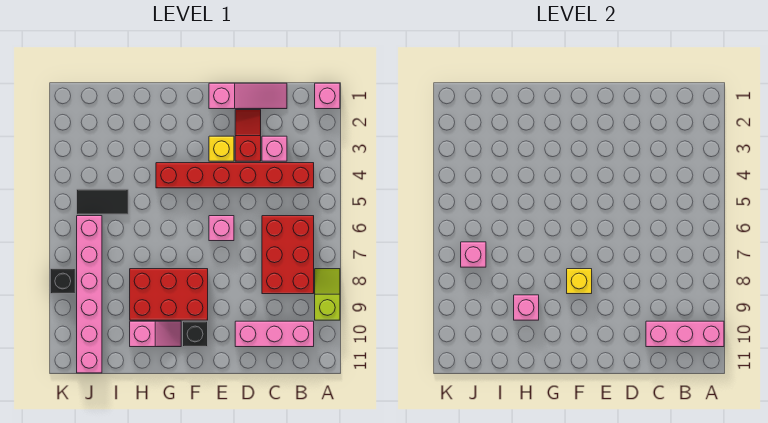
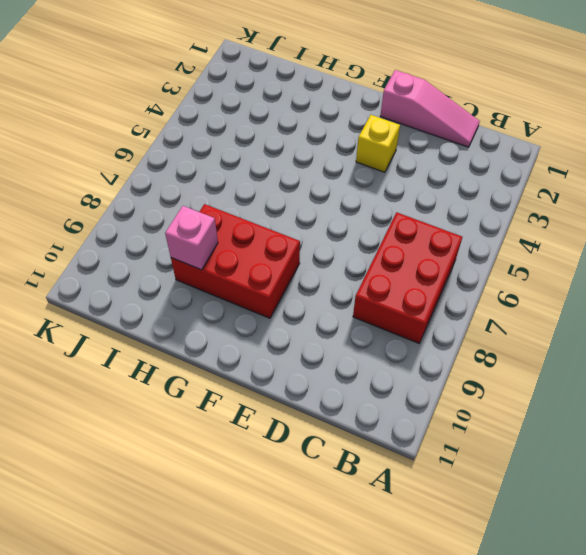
none -> pink brick A1 level 1
none -> lime slope A8:A9 level 1 top 9
none -> red brick B4:G4 level 1

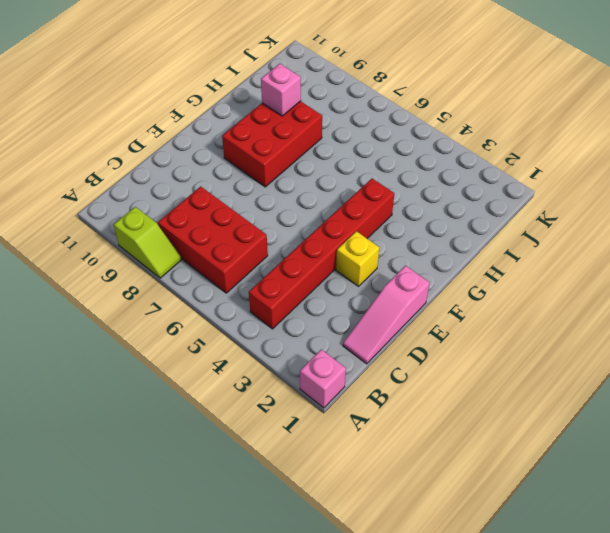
none -> pink brick B10:D10 level 1
none -> pink brick C3 level 1
none -> red slope D2:D3 level 1 top 3

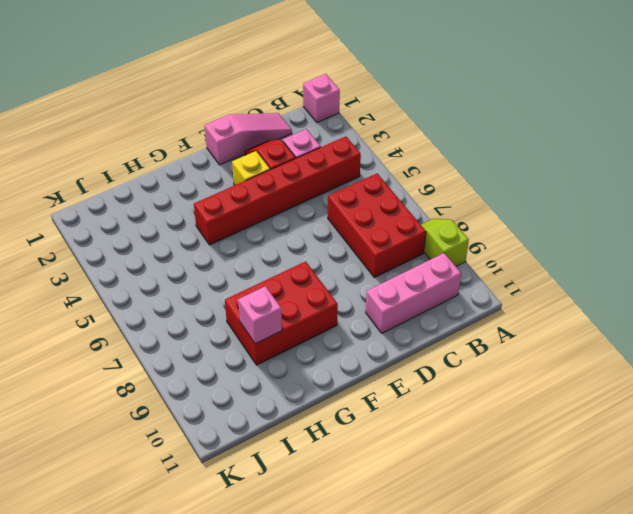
none -> pink brick E6 level 1
none -> black brick F10 level 1
none -> pink slope G10:H10 level 1 top H

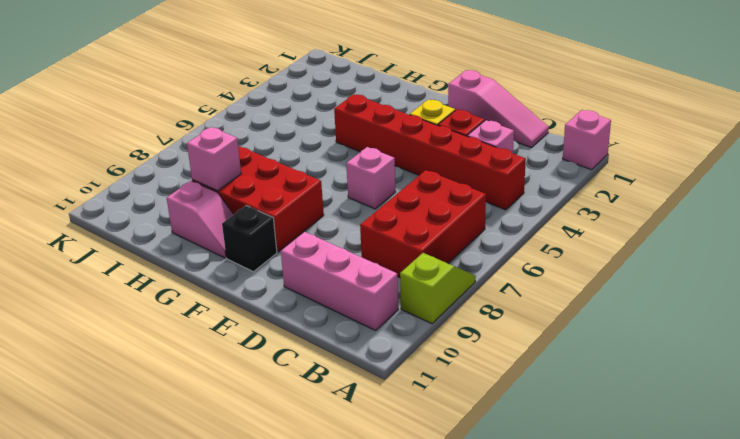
none -> black tile I5:J5 level 1
none -> pink brick J6:J11 level 1
none -> black brick K8 level 1

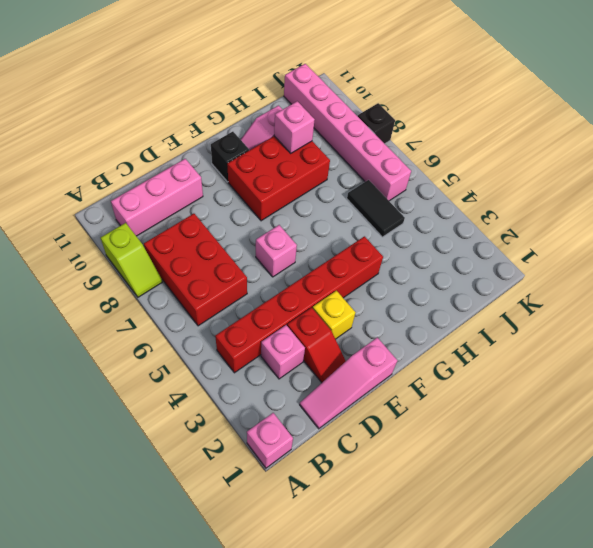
black tile I5:I6 level 1 -> black tile I5:J5 level 1
none -> pink brick A10:C10 level 2
none -> yellow brick F8 level 2
none -> pink brick J7 level 2

